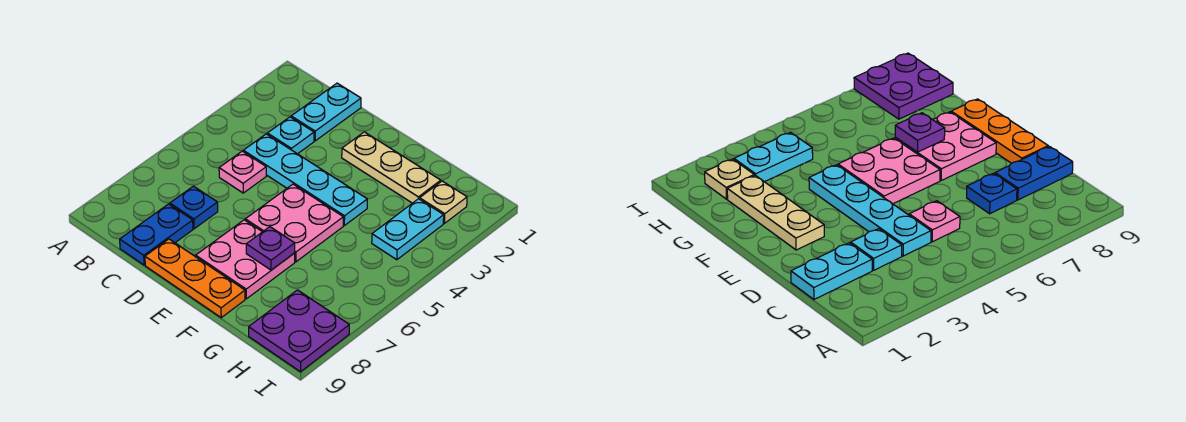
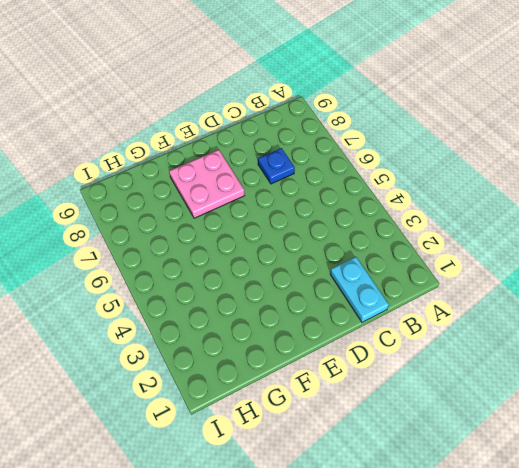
none -> cyan plate C3 level 1
none -> cyan plate C4:F4 level 1
none -> pink plate C5 level 1

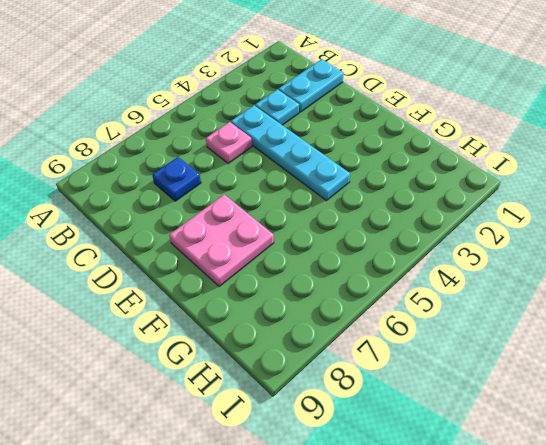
none -> blue plate C8:C9 level 1
none -> orange plate D9:F9 level 1
none -> tan plate E2:G2 level 1

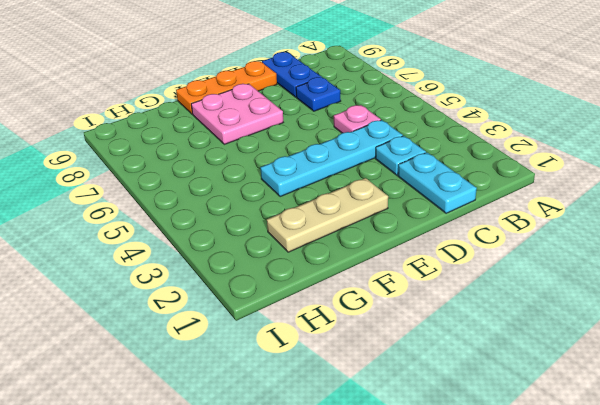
none -> pink plate E5:F6 level 1
none -> tan plate H2 level 1
none -> cyan plate H3:H4 level 1

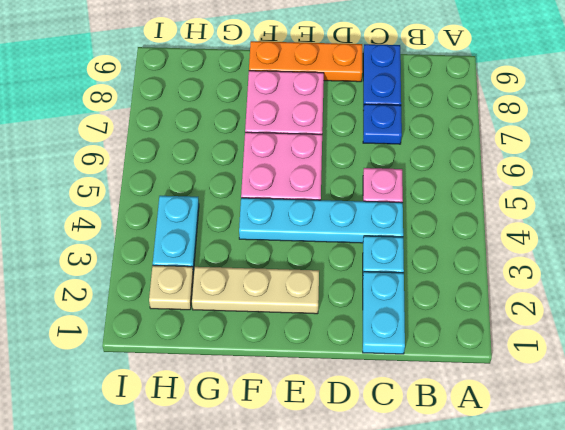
none -> purple plate H8:I9 level 1
none -> purple plate F7 level 2

